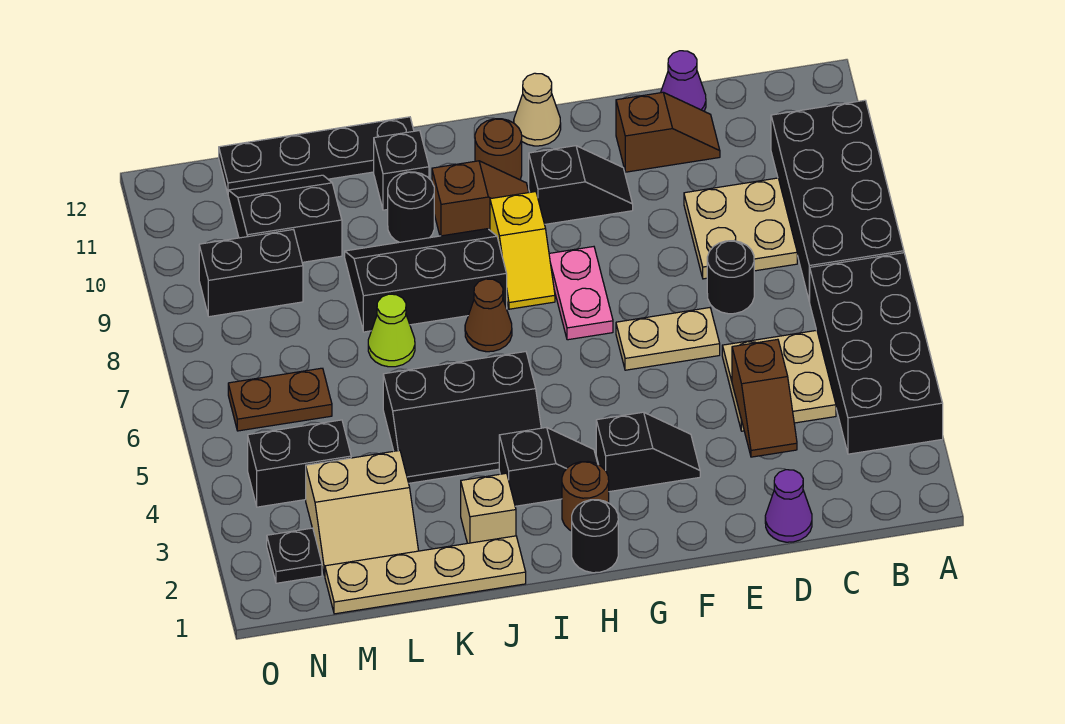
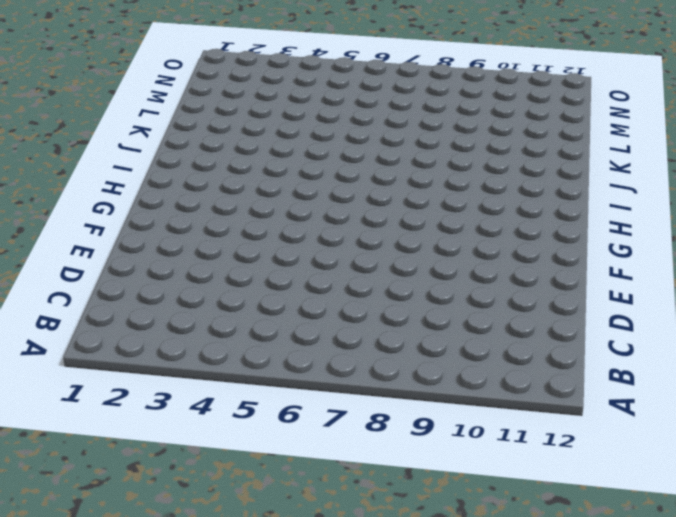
none -> black brick A3:B6 level 1
none -> black brick A7:B10 level 1
none -> tan plate C4:D5 level 1
none -> tan plate C8:D9 level 1

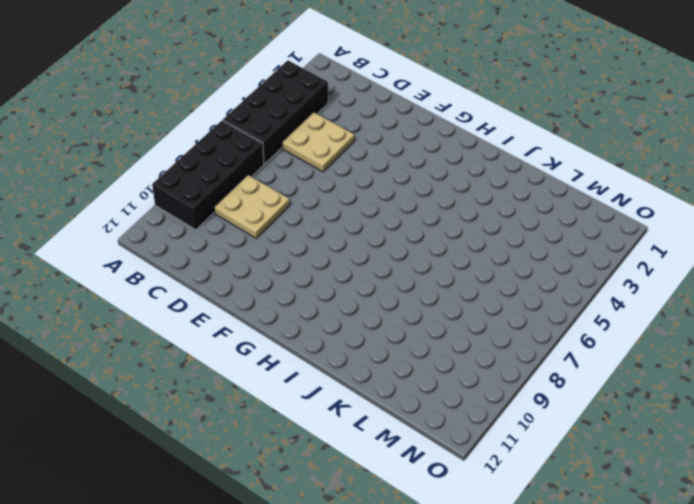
none -> purple cone D1 level 1
none -> black round brick D7 level 1
none -> brown slope D11:E11 level 1 top E
none -> purple cone D12 level 1

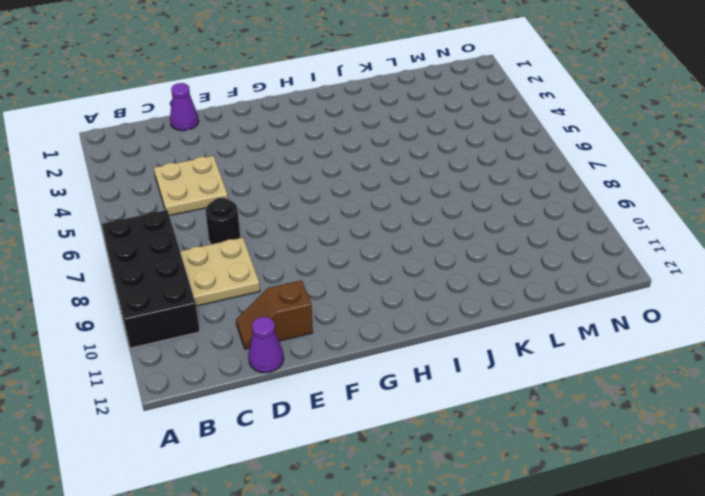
none -> black brick A3:B6 level 1
none -> tan plate E6:F6 level 1
none -> black slope F3:G3 level 1 top G
none -> black slope F10:G10 level 1 top G

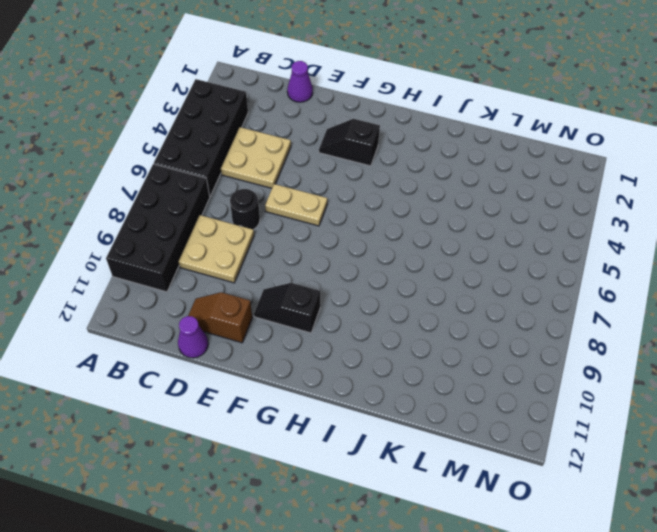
none -> pink plate G7:G8 level 1
none -> tan cone G12 level 1
none -> black round brick H1 level 1
none -> brown round brick H2 level 1

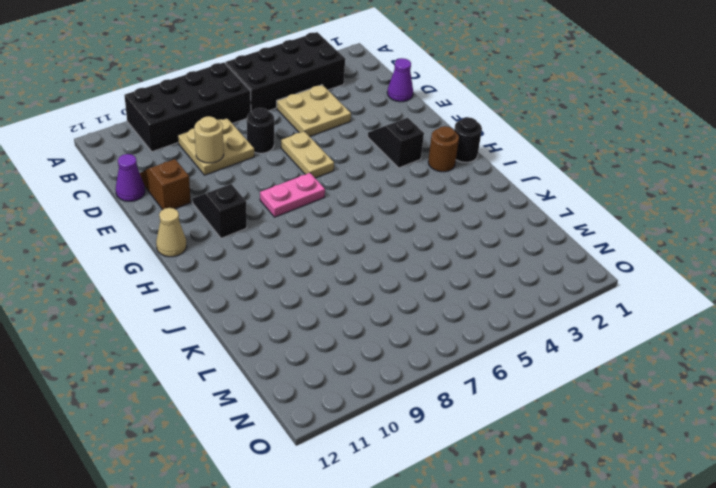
tan round brick D9 level 2 -> none
none -> black slope H3:I3 level 1 top I
none -> yellow slope H8:H9 level 1 top 9
none -> brown slope H10:I10 level 1 top I
none -> brown round brick H11 level 1

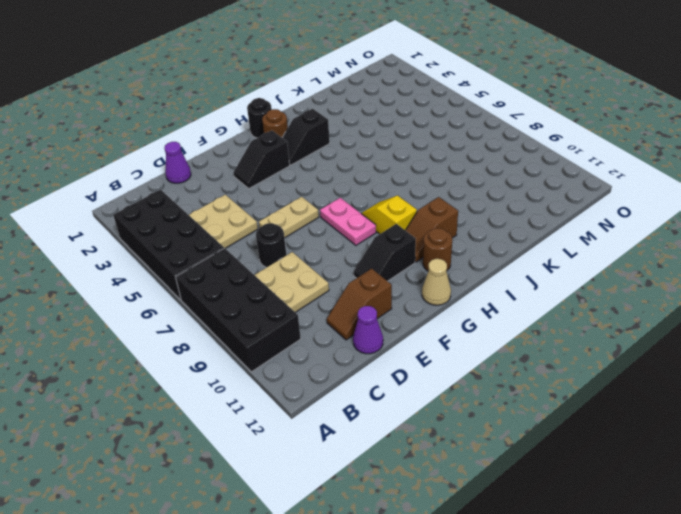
none -> black slope I4:K5 level 1 top 5
none -> brown cone I7 level 1
none -> black slope I8:K9 level 1 top 8
none -> tan plate J1:M1 level 1

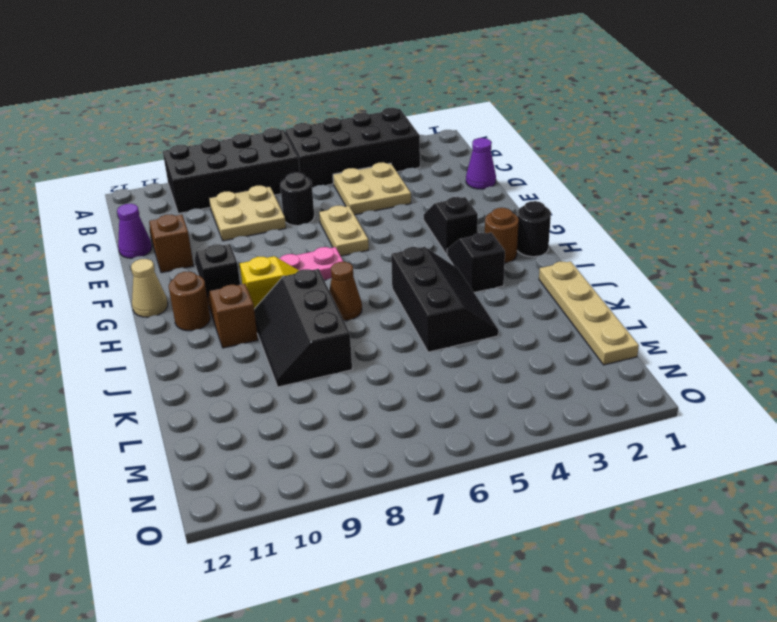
none -> tan brick J2 level 1
none -> black round brick J10 level 1
none -> black brick J11 level 1
none -> black plate J12:M12 level 1

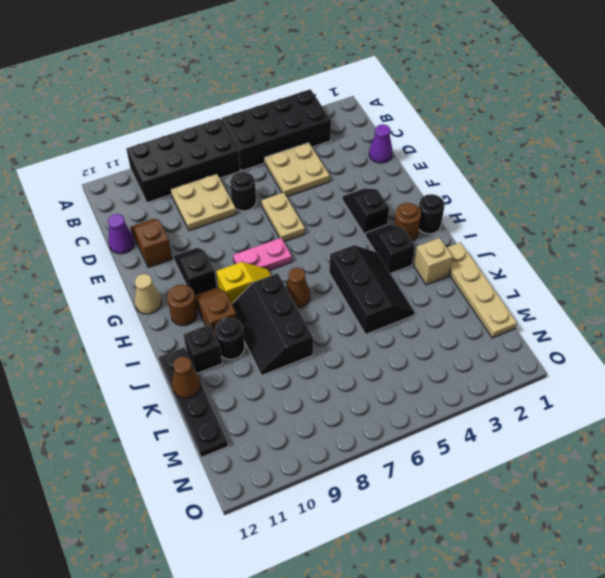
brown cone K12 level 2 -> none
none -> lime cone K7 level 1
none -> tan slope L2:M3 level 1 top 3
none -> black slope L10:M11 level 1 top 10
none -> black brick M4:N4 level 1

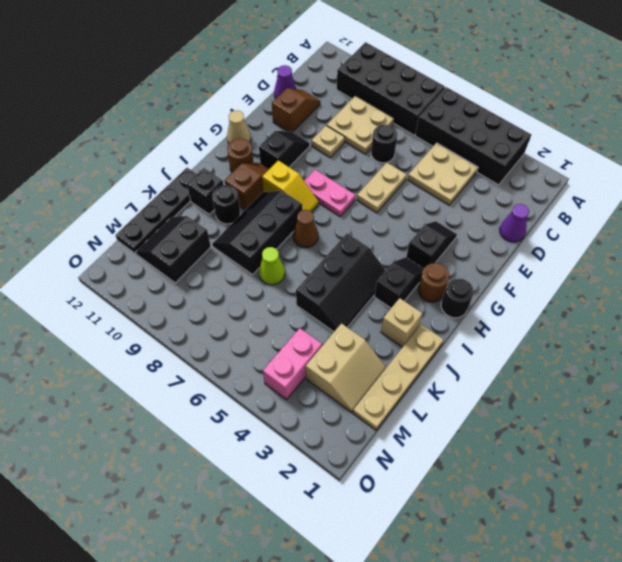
tan plate E9 level 1 -> none
pink brick M4:N4 level 1 -> black brick M4:N4 level 1
none -> brown plate M6:N6 level 1
none -> black brick M9:N9 level 1
none -> black plate N2 level 1
none -> brown slope D3:D4 level 2 top 4

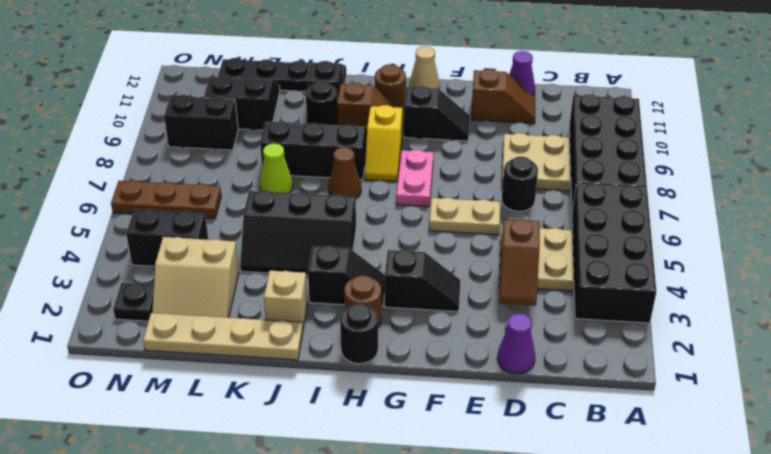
brown plate M6:O6 level 1 -> brown plate M6:N6 level 1

